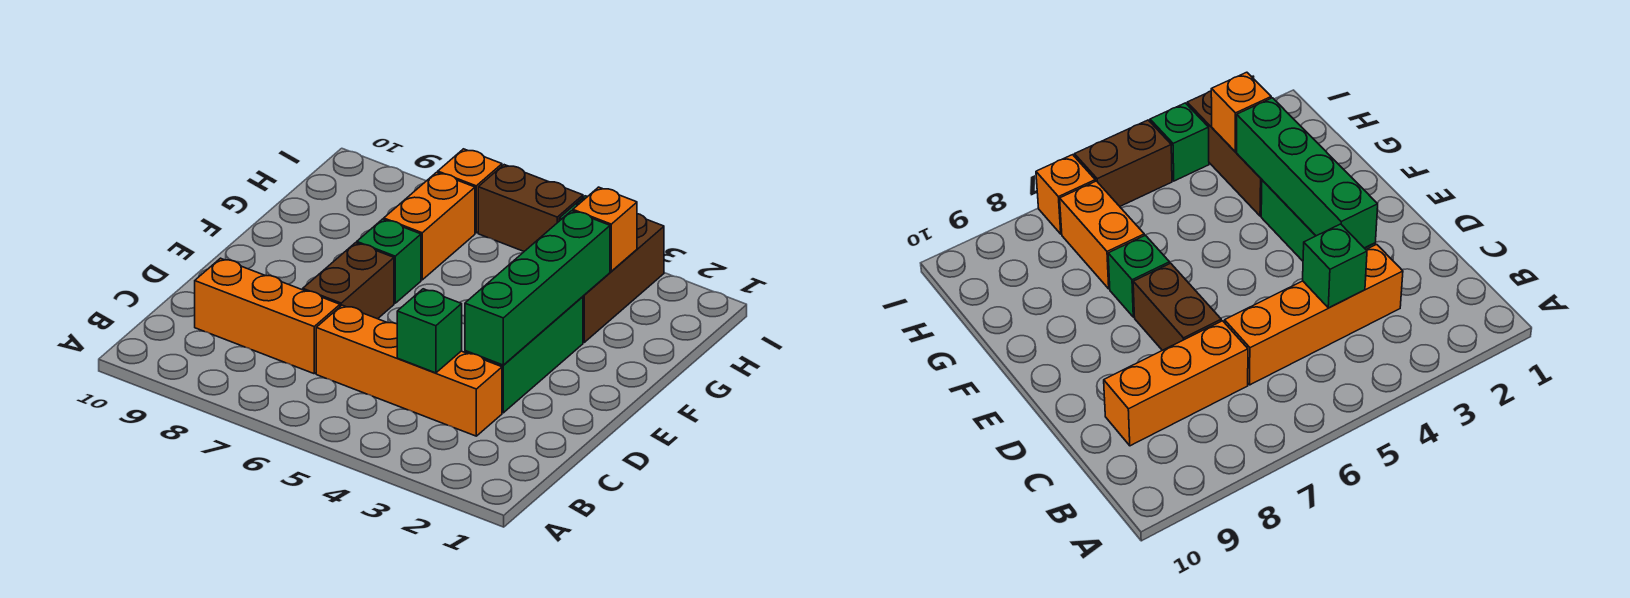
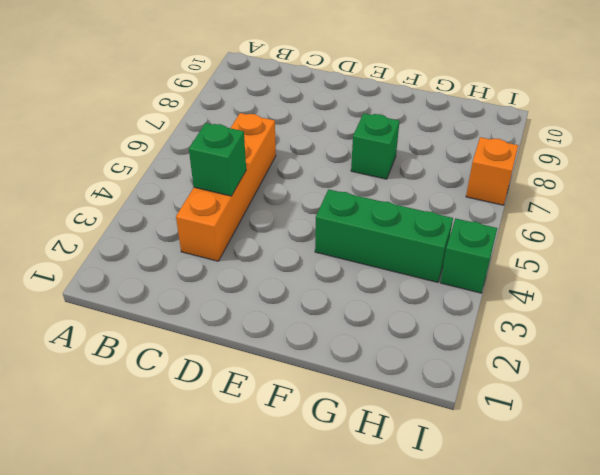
green brick F4:H4 level 1 -> green brick D3:F3 level 1
none -> orange brick C7:C9 level 1
none -> brown brick D7:E7 level 1
none -> brown brick G3:I3 level 1

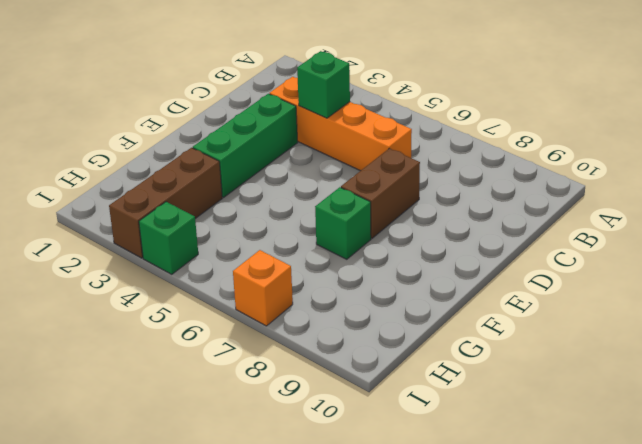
none -> orange brick C7:C9 level 1
none -> orange brick G7:H7 level 1
none -> brown brick I5:I6 level 1

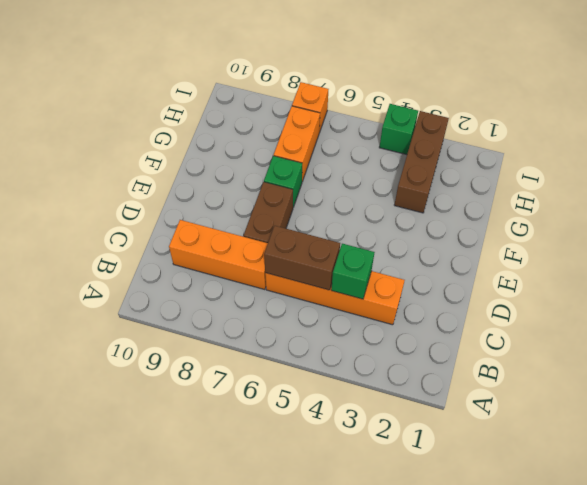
brown brick C5:C6 level 2 -> brown brick I5:I6 level 1
none -> green brick D3:F3 level 1
none -> green brick D3:G3 level 2
none -> orange brick H3 level 2

